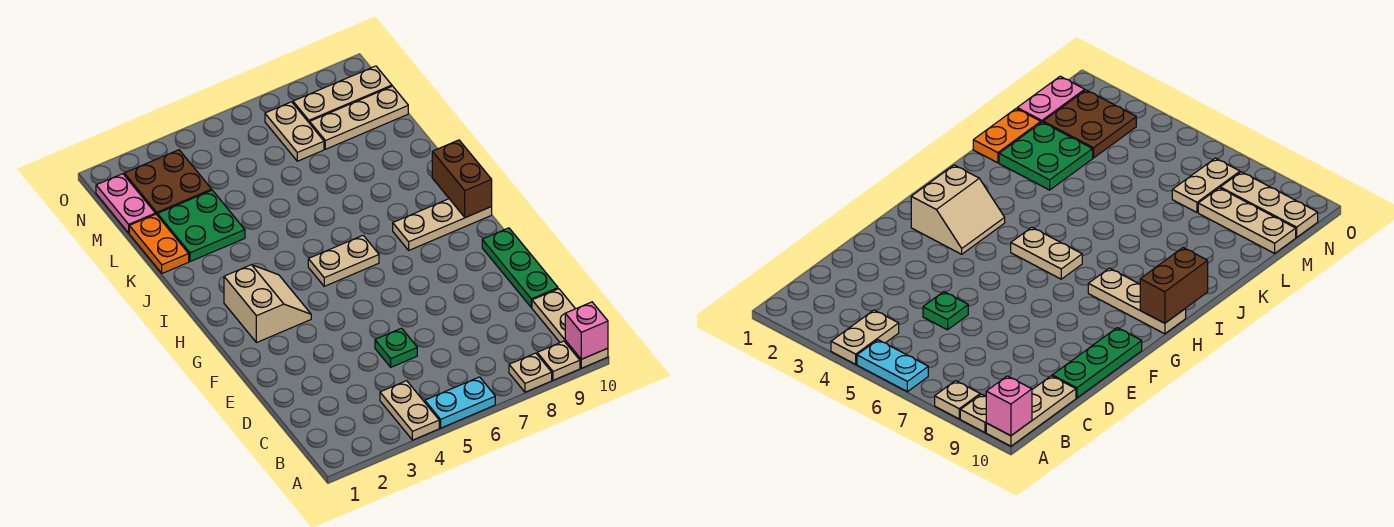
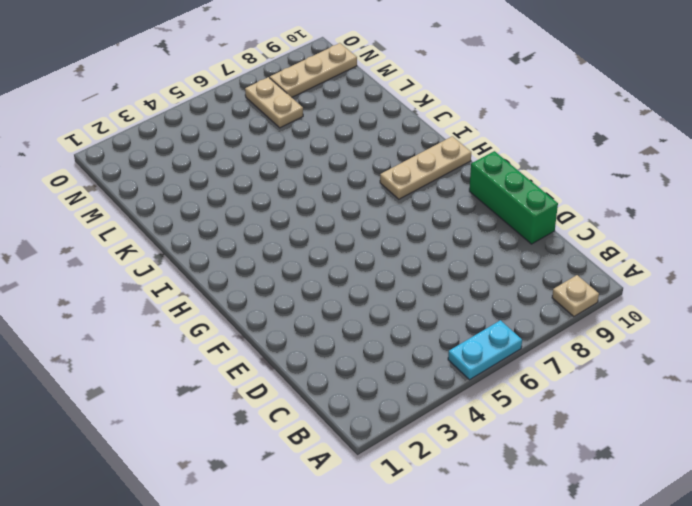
green brick D10:F10 level 1 -> green plate D10:F10 level 1
none -> tan plate A4:B4 level 1
none -> tan plate A8 level 1
none -> tan plate A10:C10 level 1

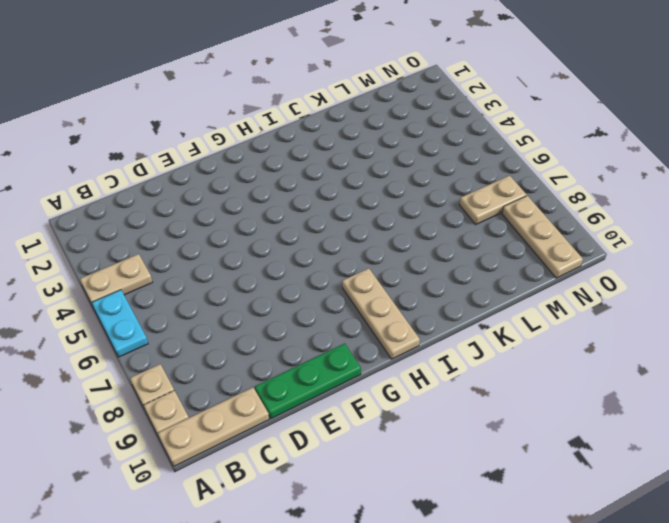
none -> green plate D5 level 1
none -> tan slope G2:H3 level 1 top 2
none -> tan plate H5:H6 level 1

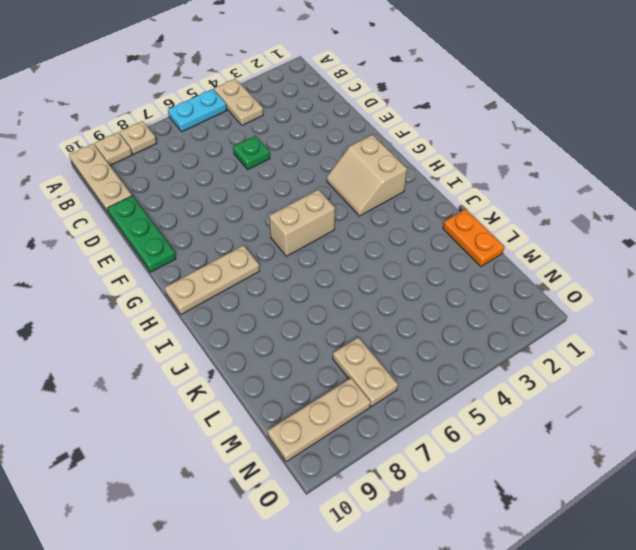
tan brick H5:H6 level 1 -> tan plate H5:H6 level 1
none -> green plate K2:L3 level 1
none -> pink plate M1:N1 level 1
none -> brown plate M2:N3 level 1

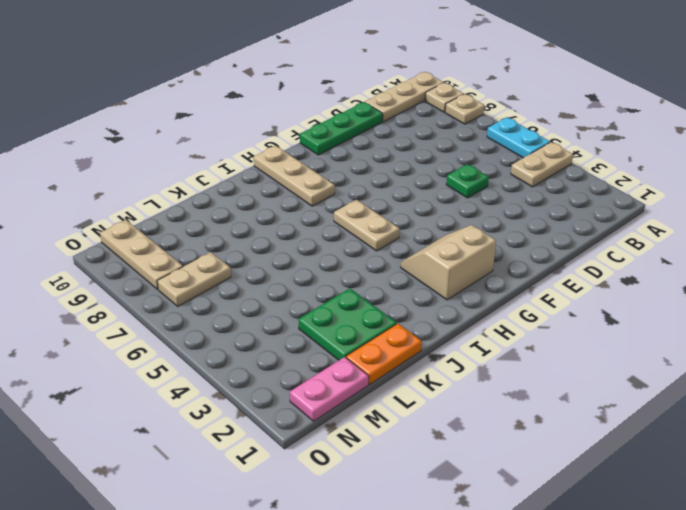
none -> brown plate M2:N3 level 1
none -> tan plate M8:M10 level 1
none -> pink brick A10 level 2

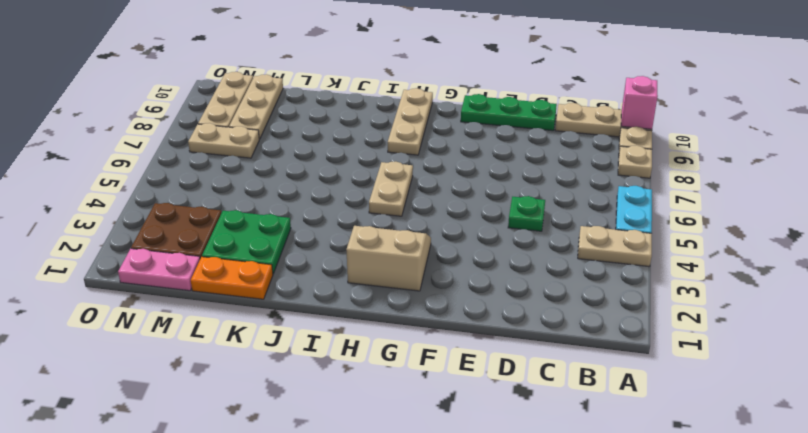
none -> brown brick H10:I10 level 2

